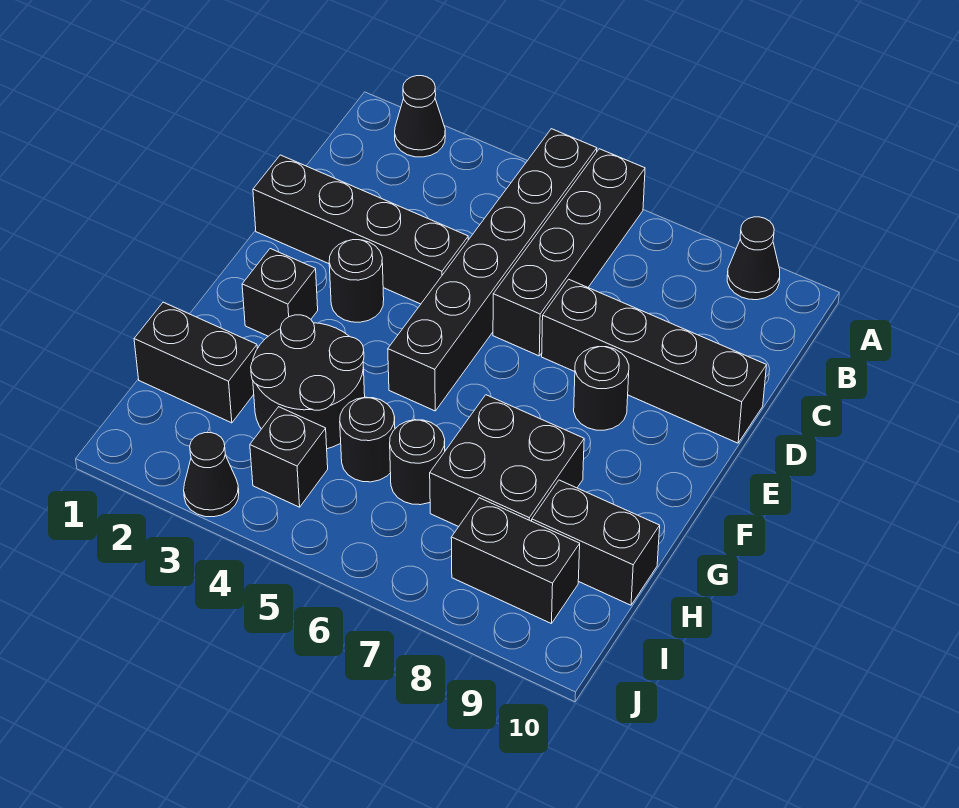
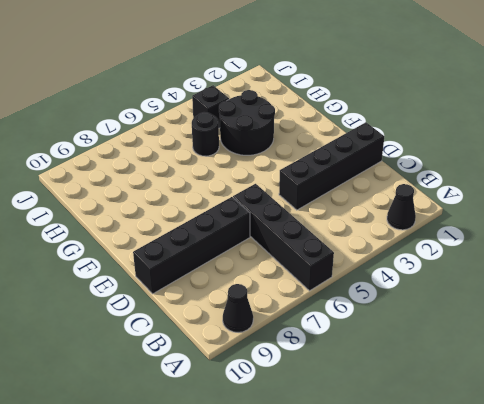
none -> black brick A5:F5 level 1
none -> black round brick E3 level 1
none -> black round brick E8 level 1

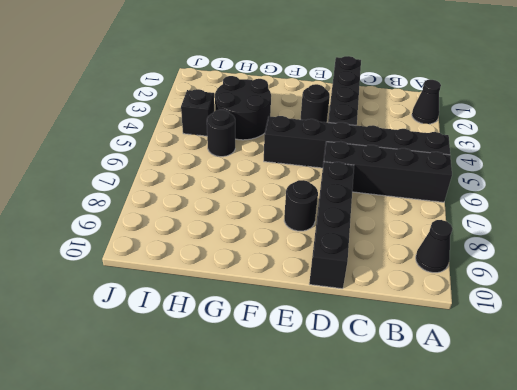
none -> black brick F2 level 1
none -> black brick G7:H8 level 1
none -> black brick H1:H2 level 1

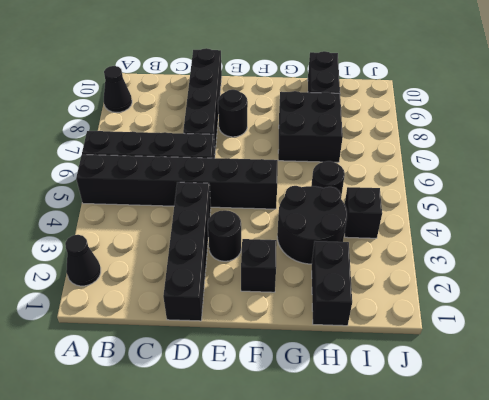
none -> black round brick H6 level 1
none -> black brick I8:I9 level 1
none -> black cone J3 level 1

